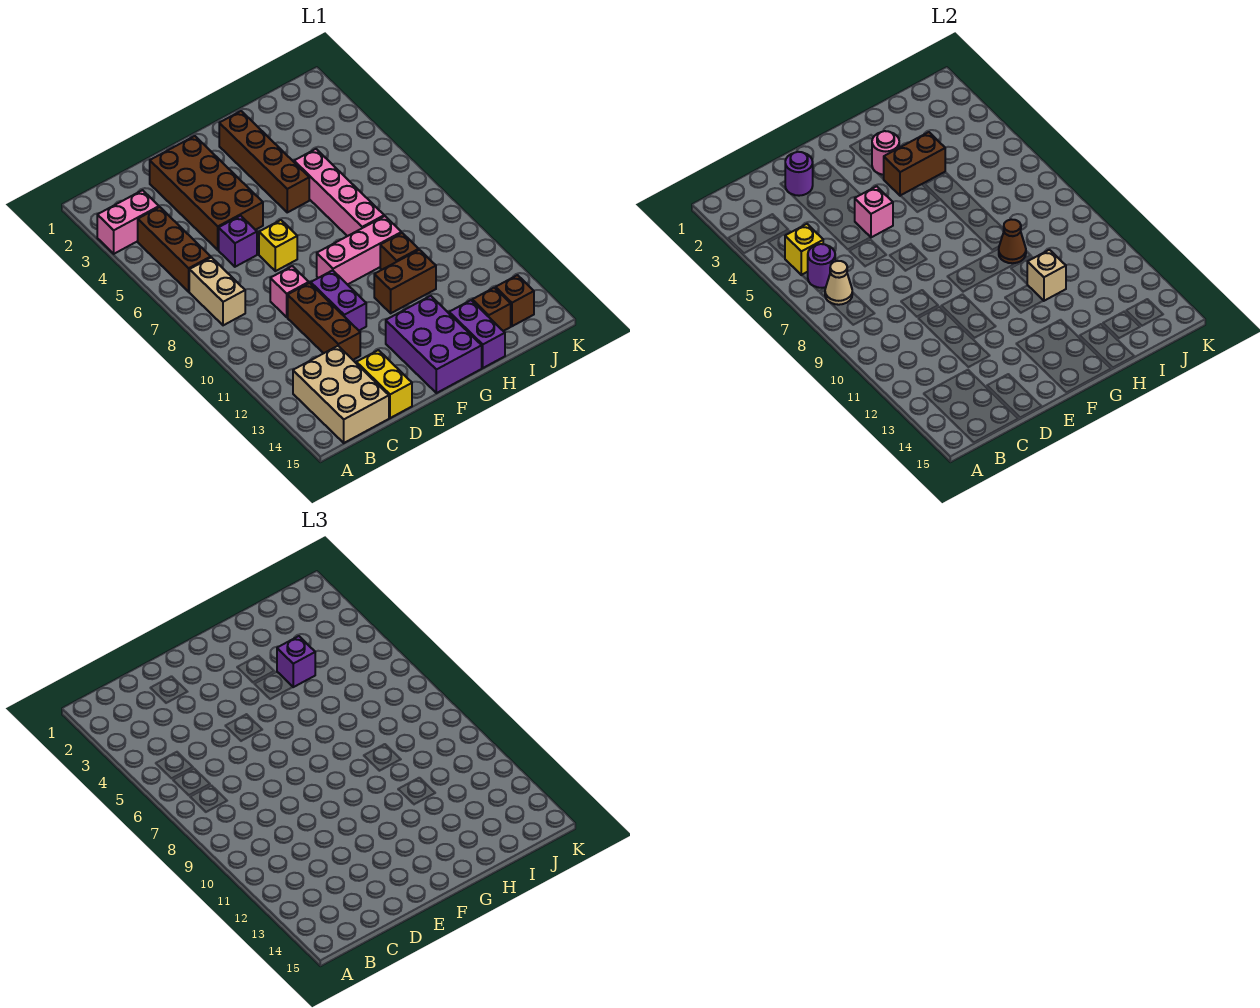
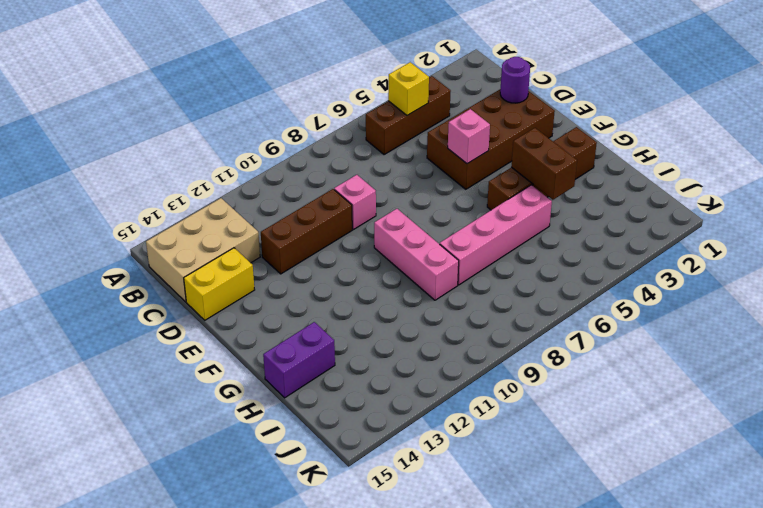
none -> pink brick A3:B3 level 1
none -> tan brick B7:B8 level 1
none -> purple brick D6 level 1
none -> yellow brick E7 level 1

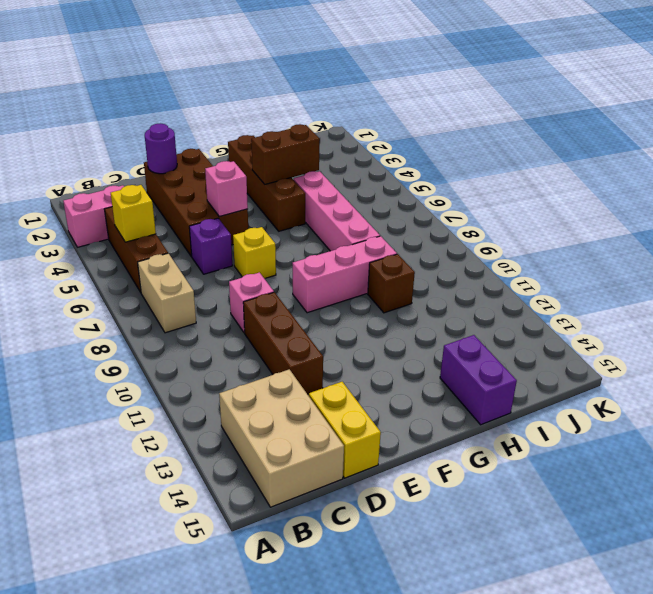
none -> purple brick E10:E11 level 1
none -> purple brick F13:G15 level 1
none -> brown brick G11:H11 level 1
none -> brown brick I14 level 1

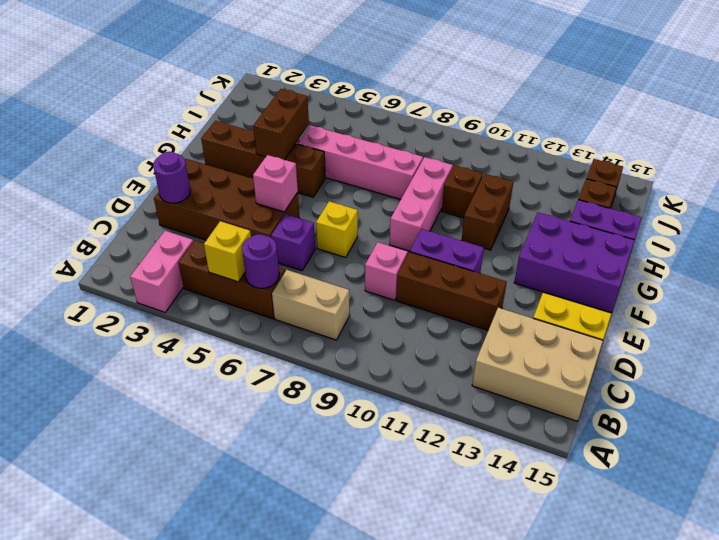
none -> tan cone B7 level 2
none -> pink round brick G3 level 2
none -> brown cone H9 level 2
none -> tan brick H11 level 2

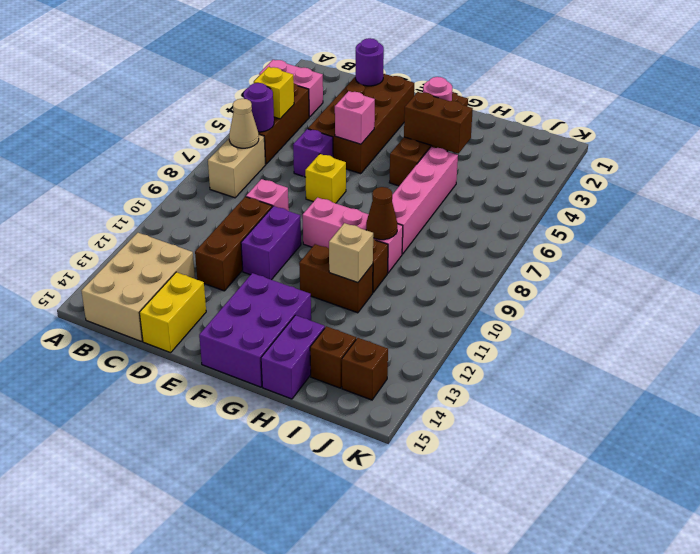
none -> purple brick H4 level 3

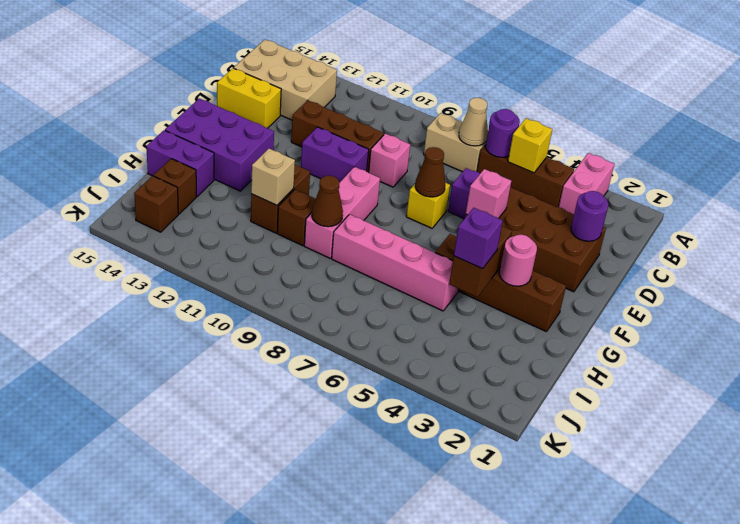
brown cone E7 level 2 -> none

